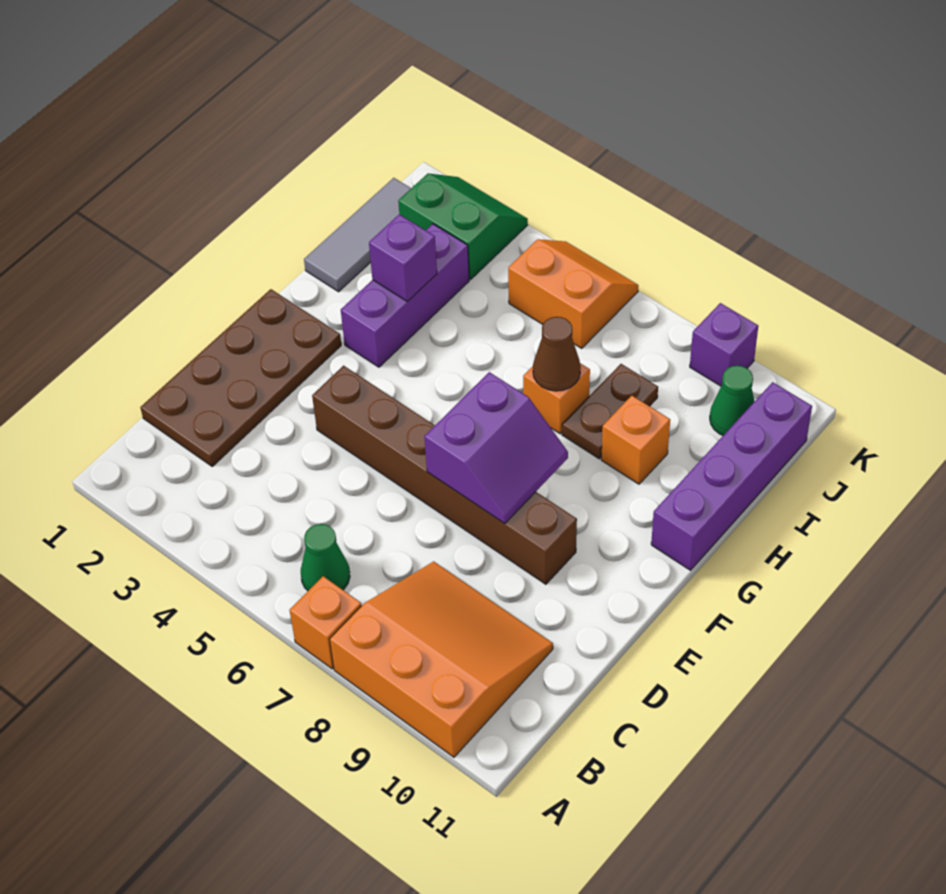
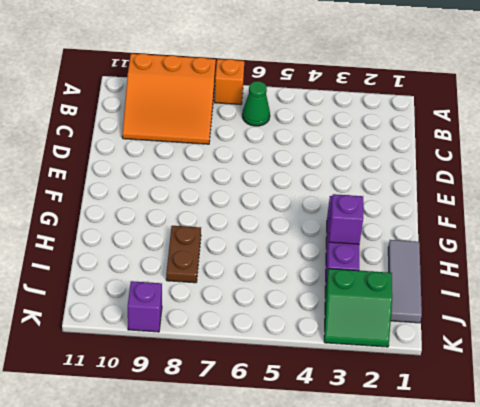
none -> brown plate C1:F2 level 1
none -> brown brick E4:E9 level 1
none -> purple brick G11:J11 level 1

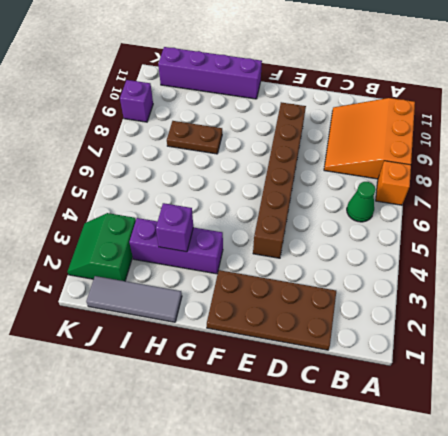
none -> orange brick H7 level 1
none -> orange brick H9 level 1
none -> orange slope J5:K6 level 1 top J

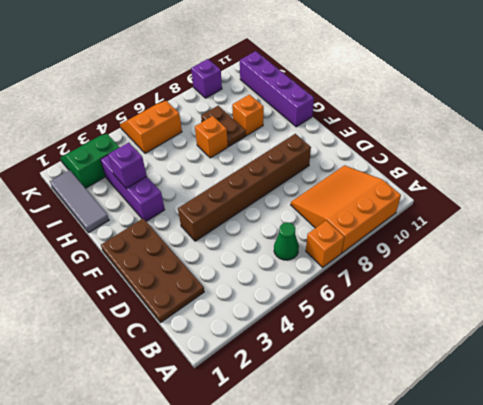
none -> green cone J10 level 1
none -> purple slope E7:F8 level 2 top 7
none -> brown cone H7 level 2

